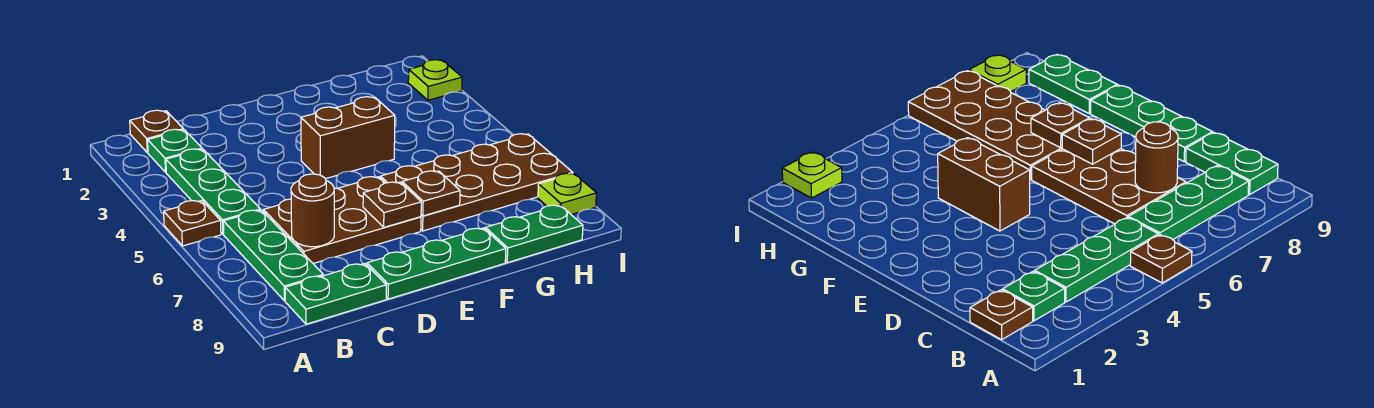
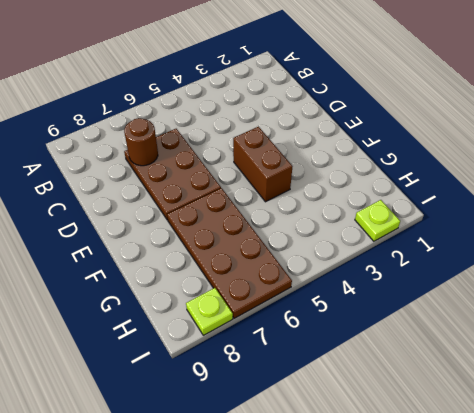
none -> brown plate A5 level 1
none -> brown plate B1 level 1
none -> green plate B2 level 1

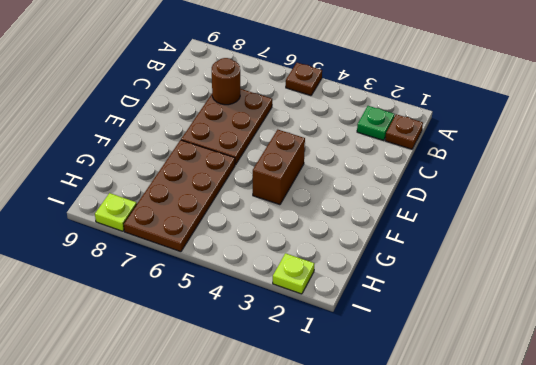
none -> green plate B3:B5 level 1
none -> green plate B6:B8 level 1
none -> green plate B9:C9 level 1

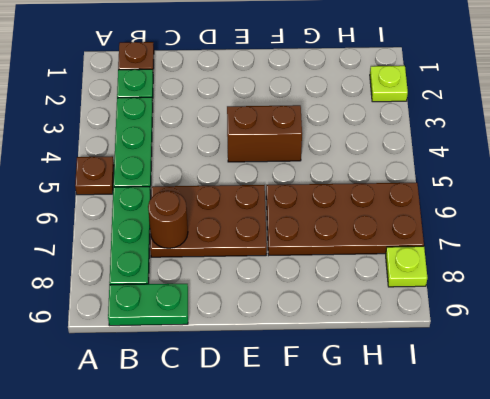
none -> green plate D9:F9 level 1
none -> green plate G9:H9 level 1
none -> brown plate E7 level 2

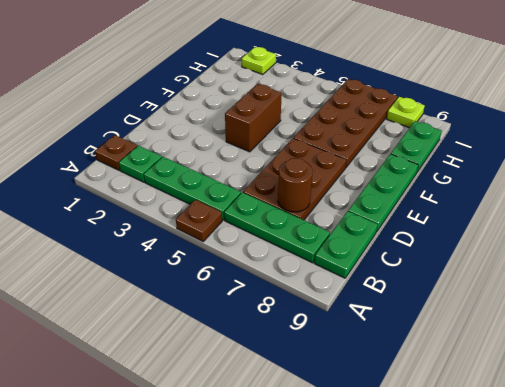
none -> brown plate E7 level 2
none -> brown plate F7 level 2

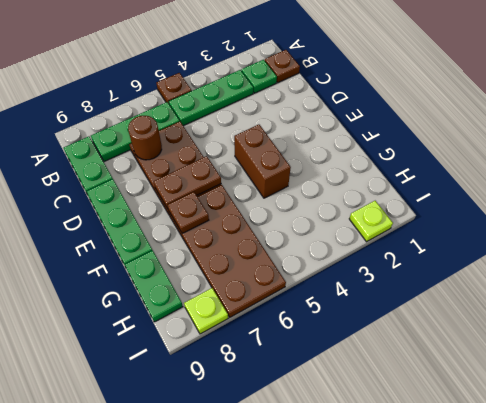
brown plate E6:E7 level 2 -> brown plate E7 level 2

